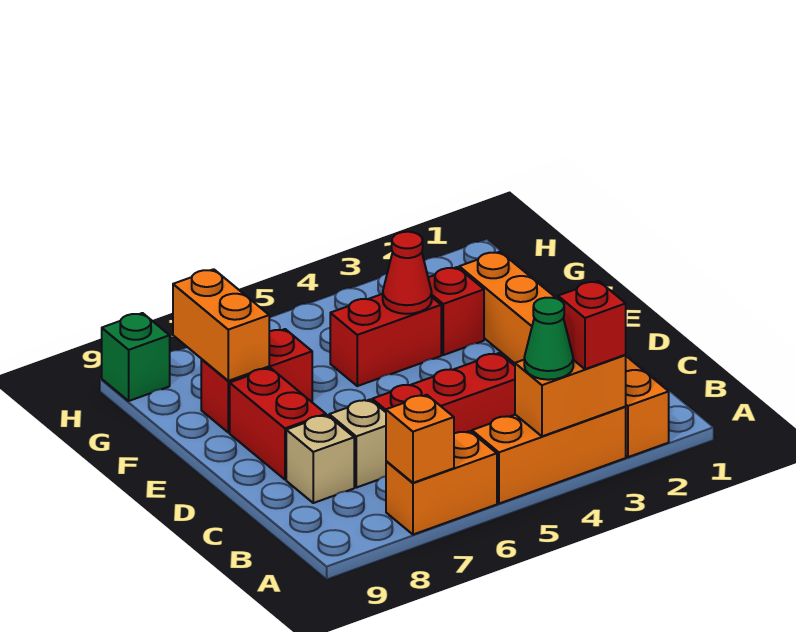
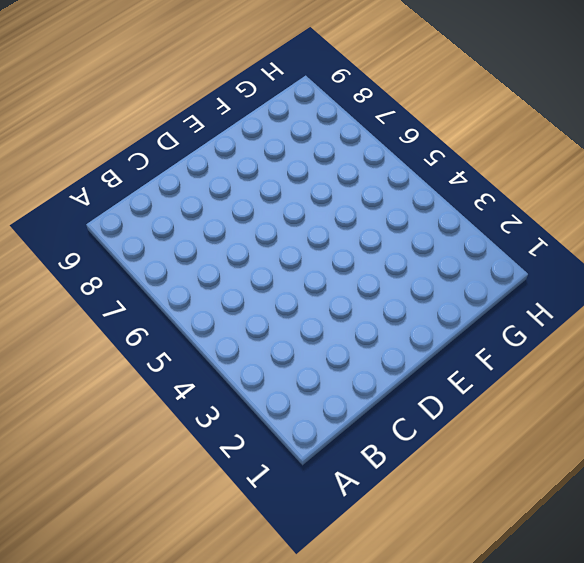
none -> orange brick A2:F2 level 1
none -> orange brick A3:A5 level 1
none -> orange brick A6:A7 level 1

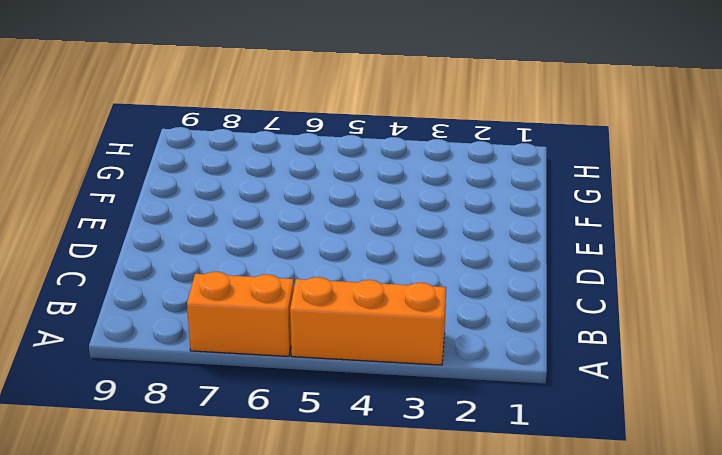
none -> orange brick A2:F2 level 1
none -> red brick C4:C6 level 1
none -> tan brick C7 level 1

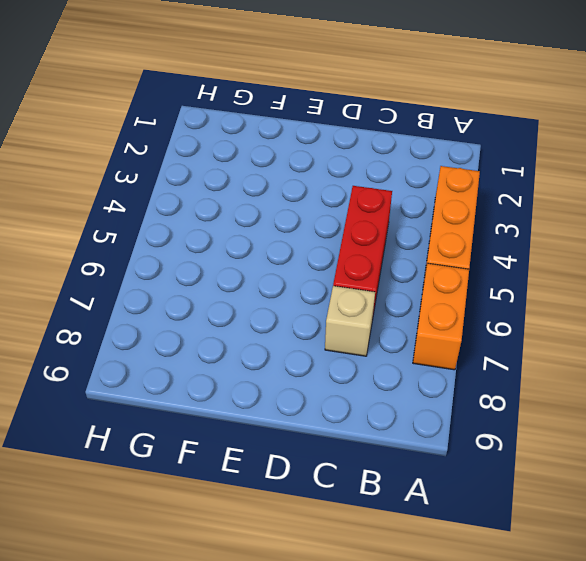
none -> orange brick A2:F2 level 1
none -> tan brick C8 level 1
none -> red brick D8:E8 level 1

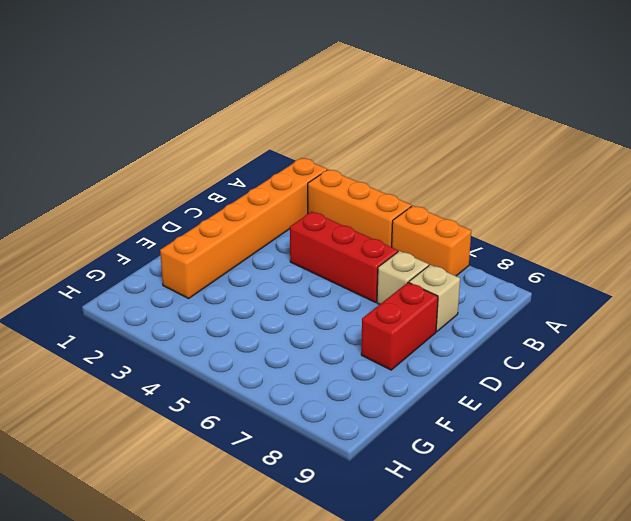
none -> red brick F3 level 1
none -> red brick F4:F5 level 1
none -> red brick F7:F8 level 1

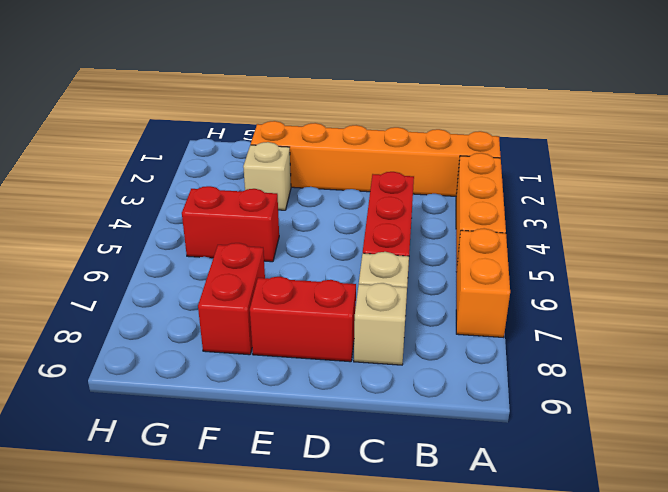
tan brick F3 level 1 -> red brick F3 level 1
red brick F5:G5 level 1 -> red brick F4:F5 level 1
none -> green brick H9 level 1
none -> orange brick A3:A4 level 2
none -> orange brick A7 level 2

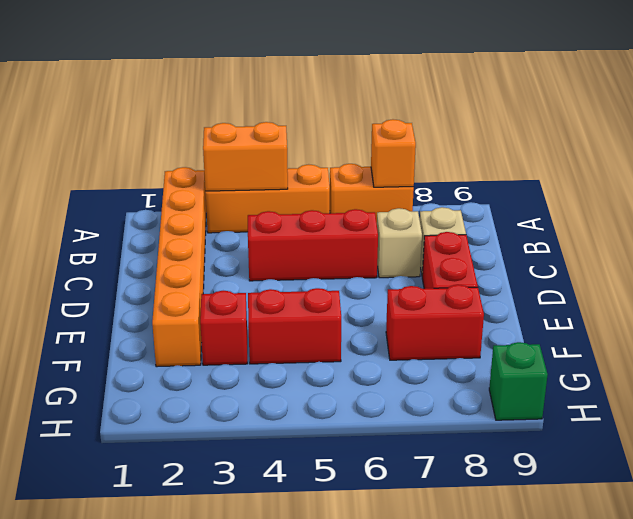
none -> red cone F4 level 2
none -> orange brick F8:G8 level 2
none -> red brick A3 level 3

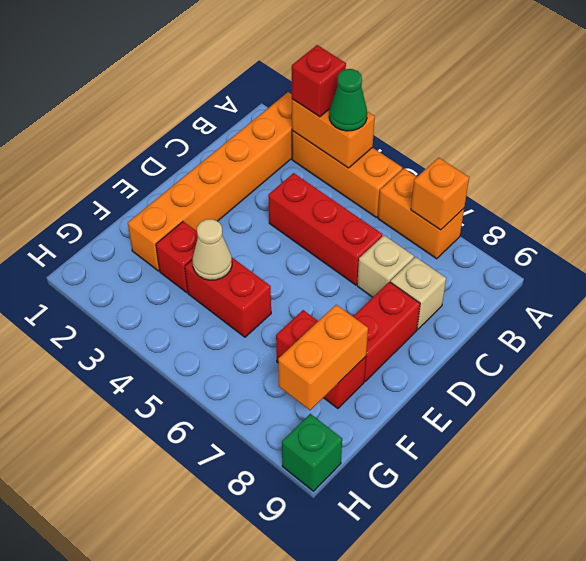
tan cone F4 level 2 -> red cone F4 level 2

